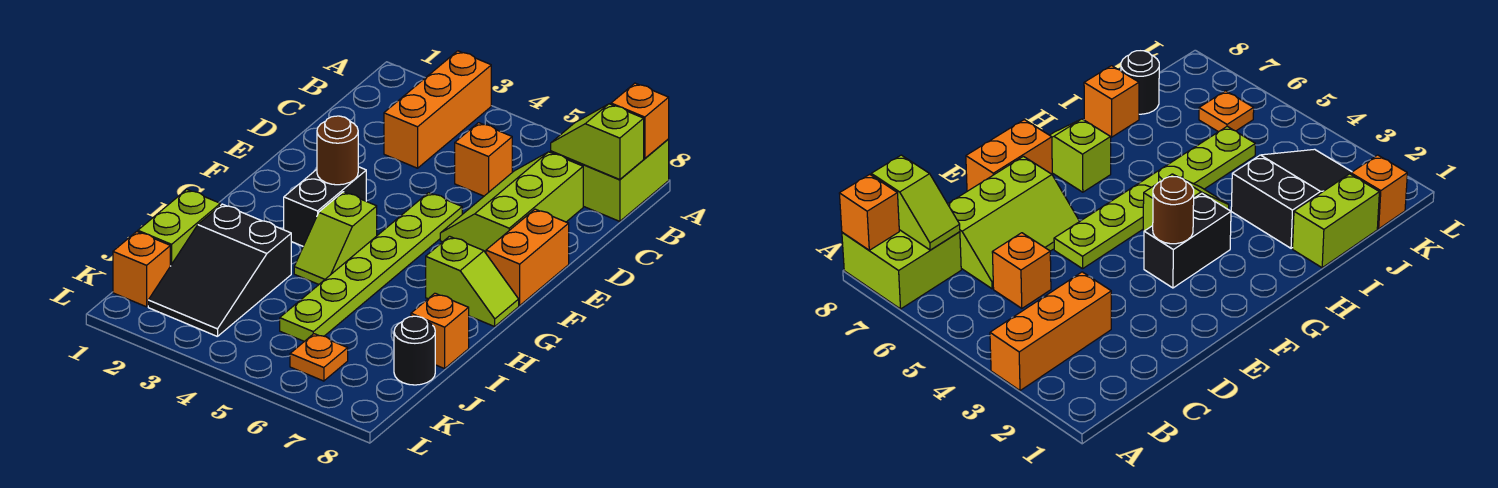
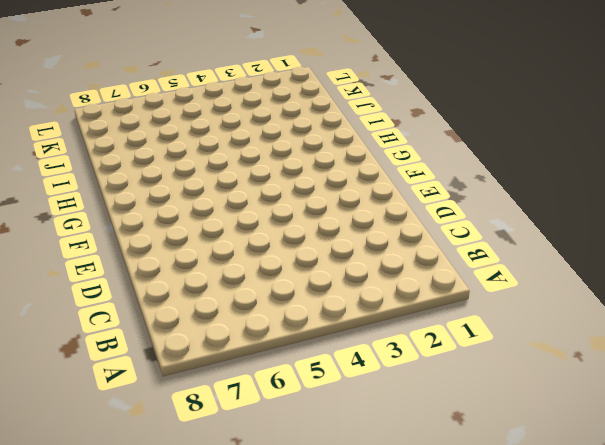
none -> orange brick A3:C3 level 1
none -> lime brick A7:B8 level 1
none -> orange brick C5 level 1

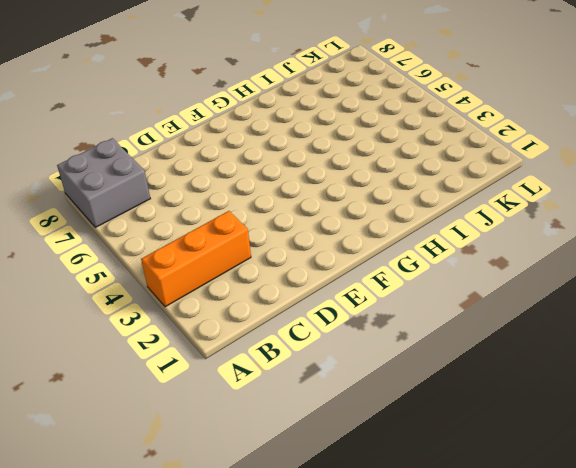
grey brick A7:B8 level 1 -> lime brick A7:B8 level 1
none -> orange brick C5 level 1
none -> lime slope C6:E7 level 1 top 7
none -> lime plate E5:J5 level 1

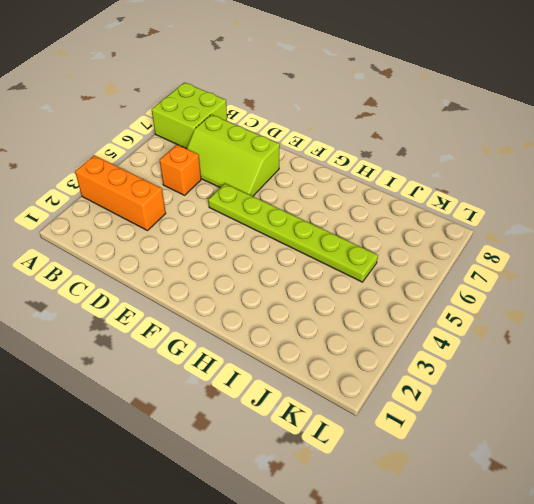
none -> orange brick E8:F8 level 1
none -> black brick F3:G3 level 1
none -> lime slope G4:H4 level 1 top G

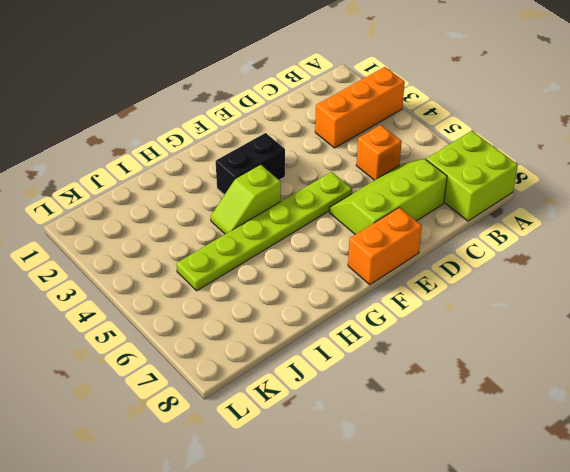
none -> lime slope G7:G8 level 1 top 7
none -> lime brick I1:J1 level 1
none -> black slope I2:K3 level 1 top I

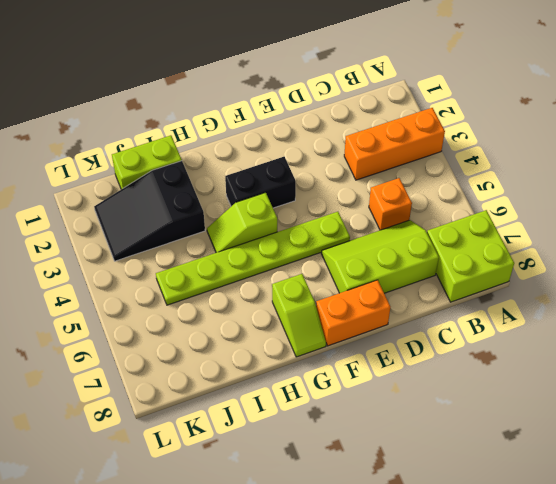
none -> orange brick I8 level 1
none -> black round brick J8 level 1
none -> orange brick K1 level 1

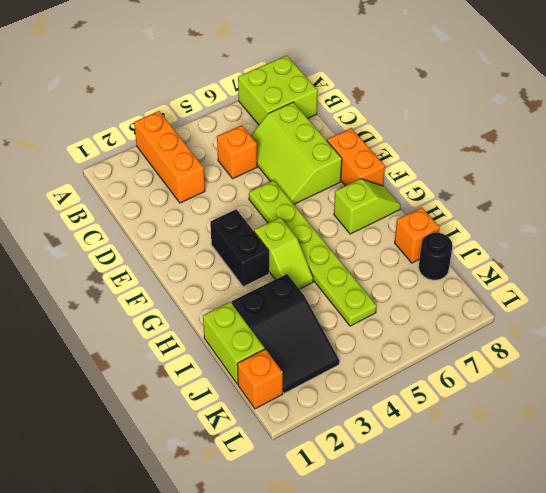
none -> orange plate K6 level 1
none -> orange brick A8 level 2
none -> lime slope B7:B8 level 2 top 8

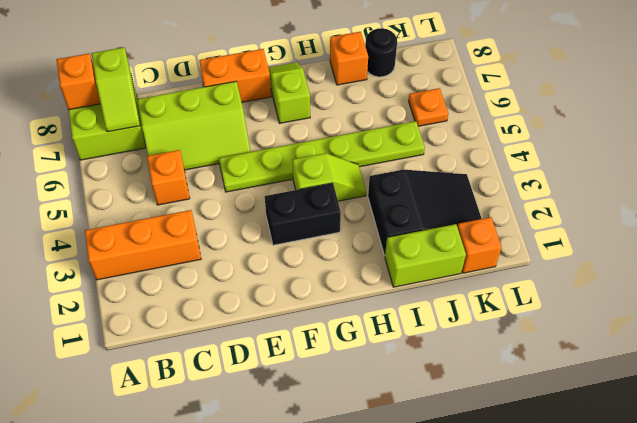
none -> brown round brick F3 level 2

